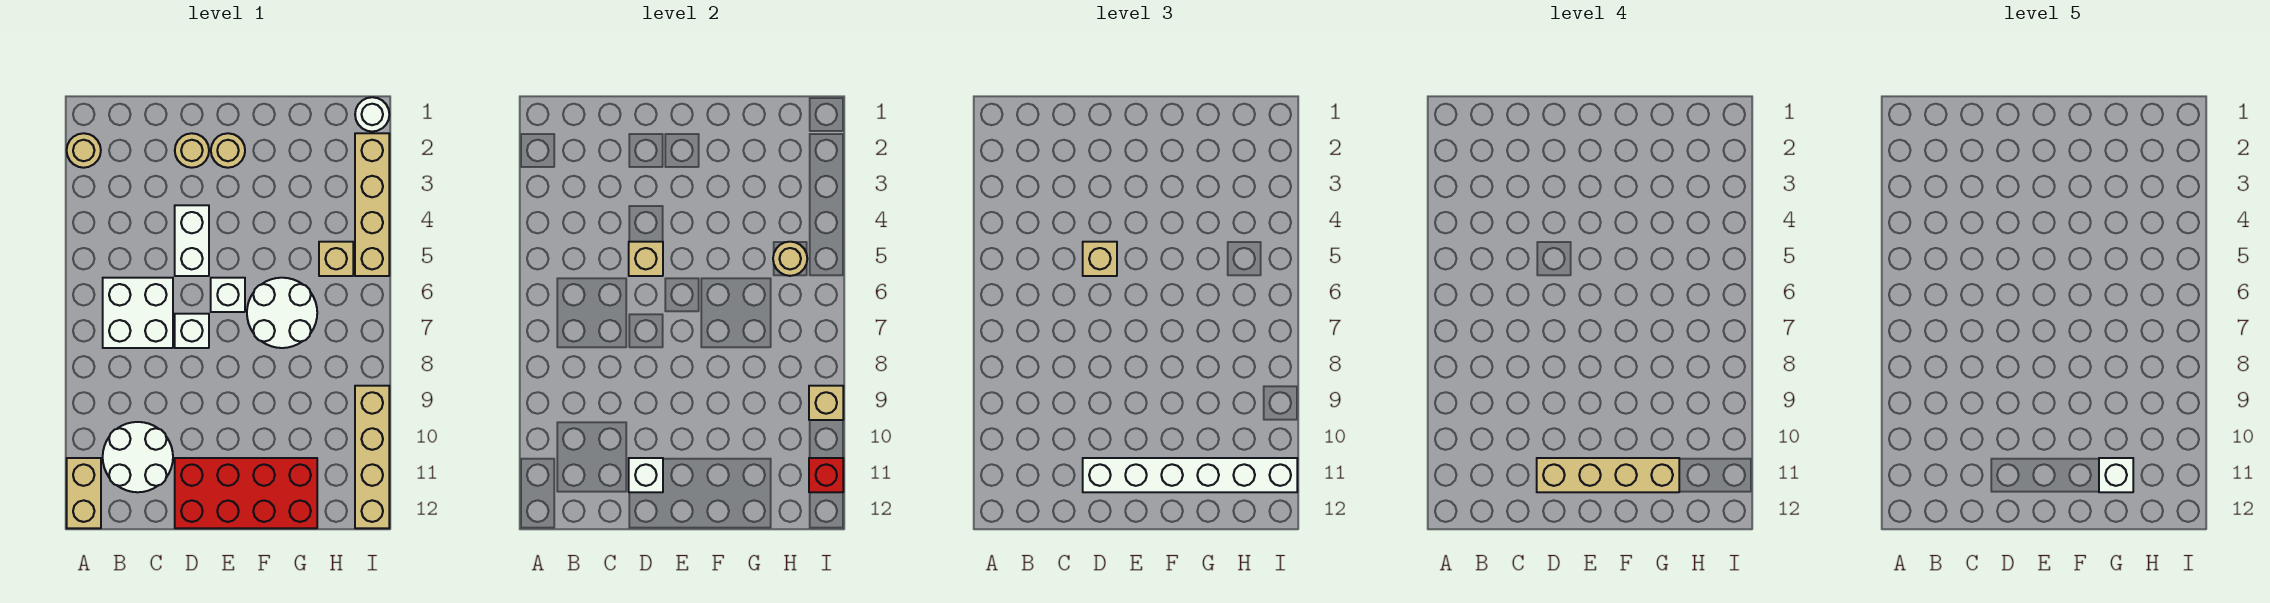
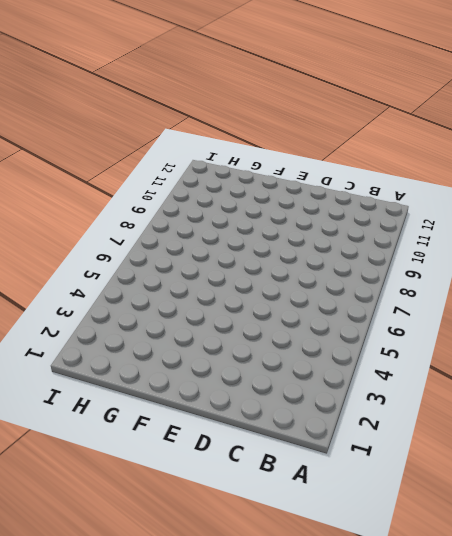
none -> tan round brick A2 level 1
none -> tan brick A11:A12 level 1
none -> white brick B6:C7 level 1

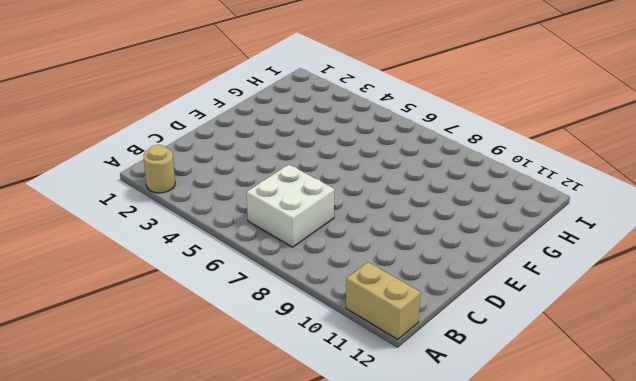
none -> white round brick B10:C11 level 1
none -> tan round brick D2 level 1
none -> white brick D4:D5 level 1

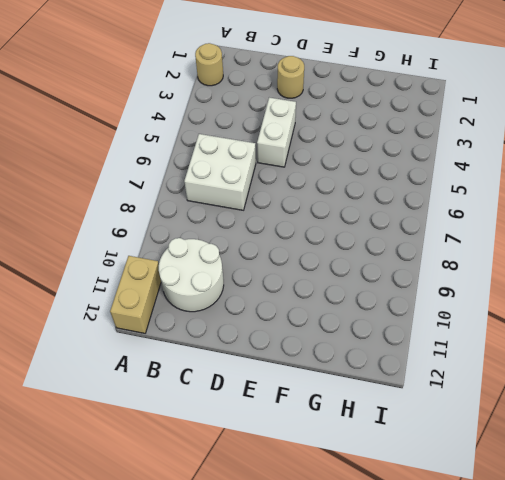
none -> white brick D7 level 1
none -> red brick D11:G12 level 1
none -> tan round brick E2 level 1

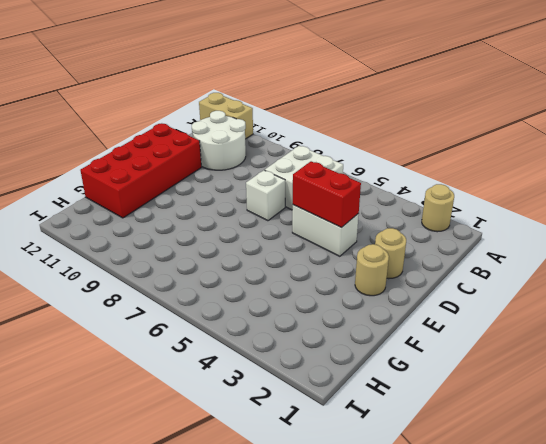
red brick D4:D5 level 2 -> tan brick D5 level 2
none -> white brick E6 level 1
none -> white round brick F6:G7 level 1
none -> tan brick H5 level 1

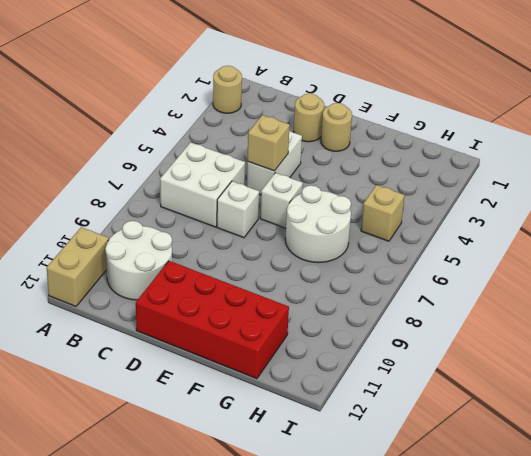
none -> white round brick I1 level 1
none -> tan brick I2:I5 level 1
none -> tan brick I9:I12 level 1

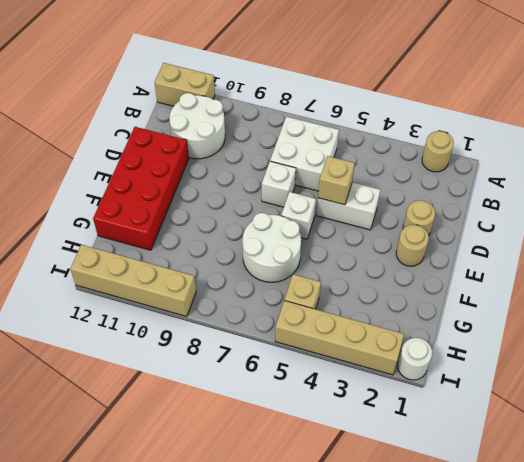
none -> white brick D11 level 2
none -> tan round brick H5 level 2
none -> tan brick I9 level 2

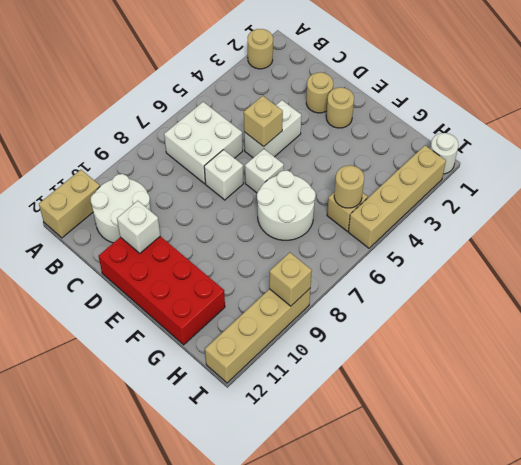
none -> red brick I11 level 2
none -> tan brick D5 level 3
none -> white brick D11:I11 level 3

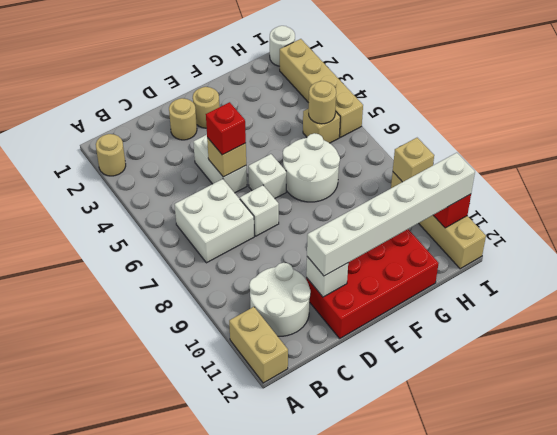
red brick D5 level 3 -> tan brick D5 level 3
none -> tan brick D11:G11 level 4
none -> white brick G11 level 5

